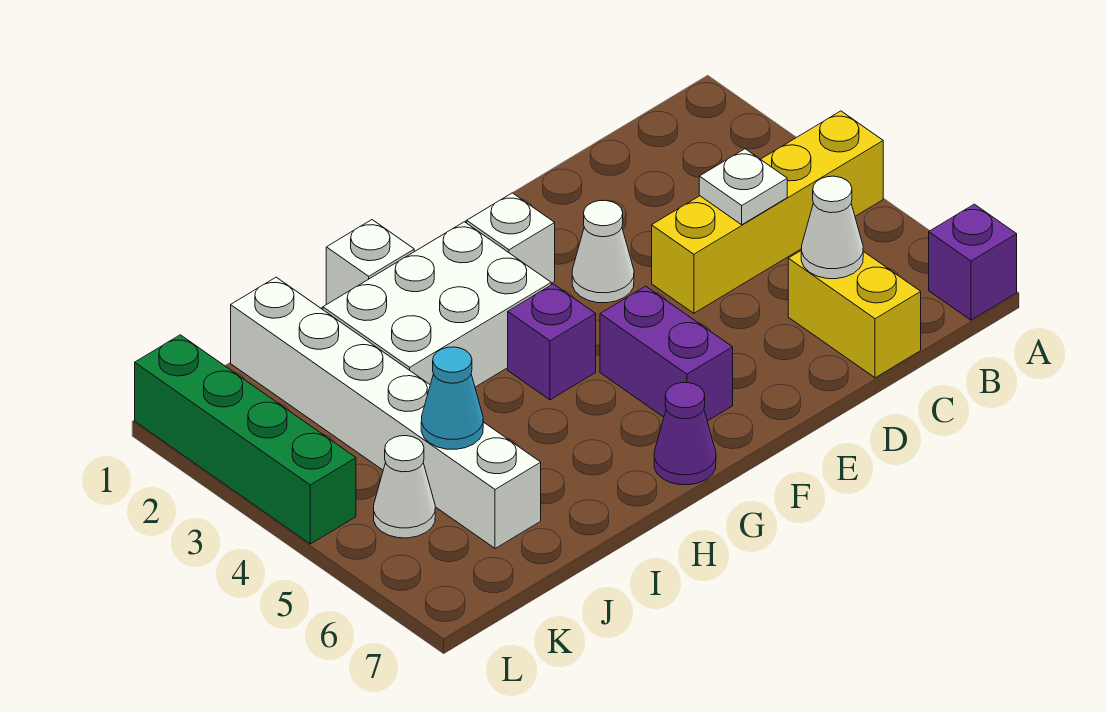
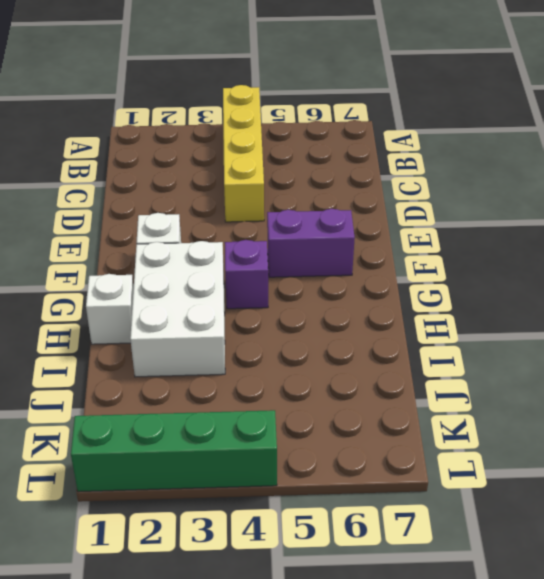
none -> purple brick A7 level 1
none -> yellow brick C6:C7 level 1
none -> white cone E3 level 1

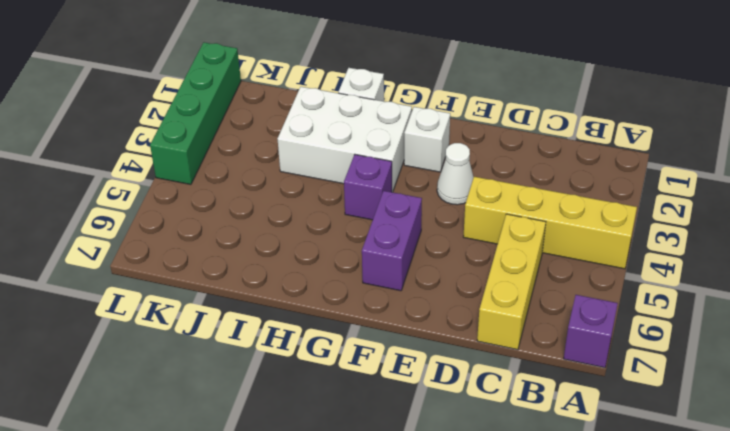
yellow brick C5:C7 level 1 -> yellow brick C6:C7 level 1
none -> purple cone G7 level 1
none -> white brick J1:J6 level 1
none -> white cone K5 level 1

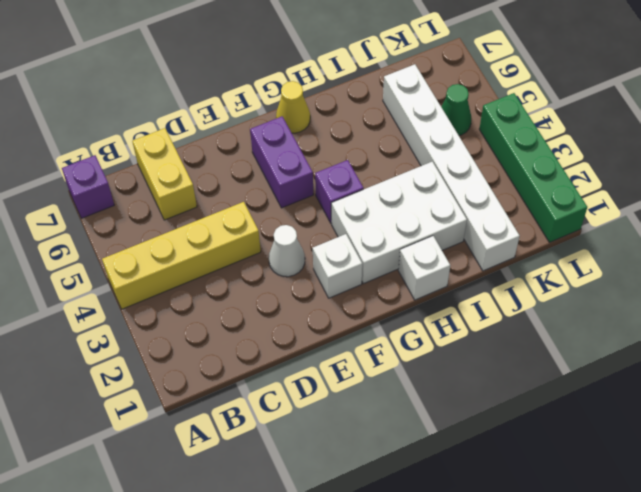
yellow cone G7 level 1 -> purple cone G7 level 1
green cone K5 level 1 -> white cone K5 level 1
none -> white plate C4 level 2
none -> white cone C6 level 2
none -> cyan cone J5 level 2

